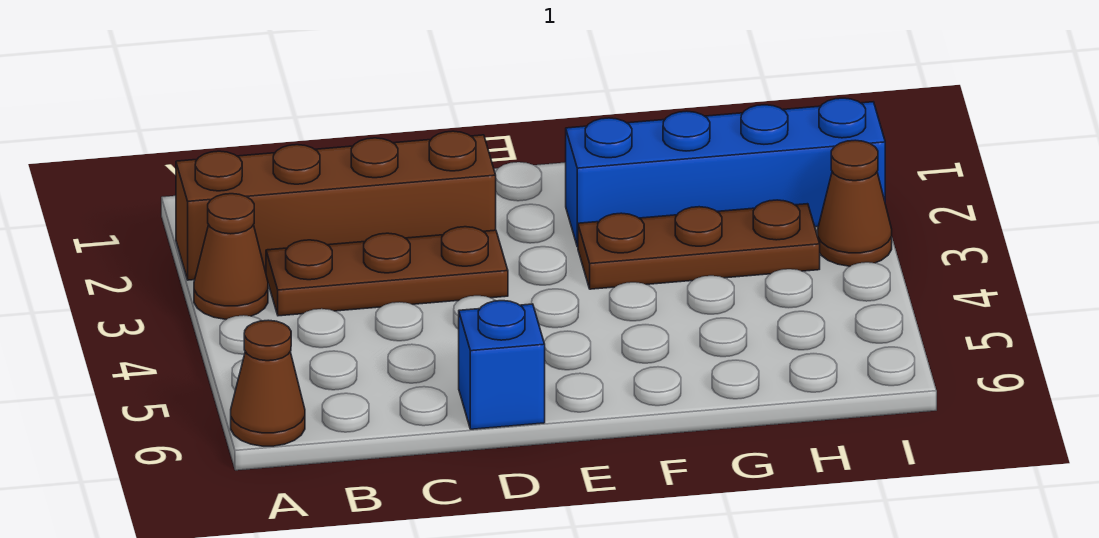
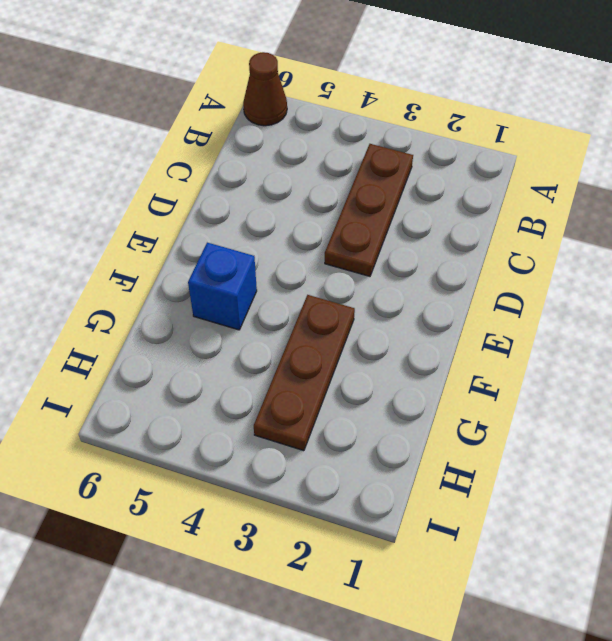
blue brick F5 level 1 -> blue brick D6 level 1
none -> brown brick A2:D2 level 1
none -> brown cone A3 level 1

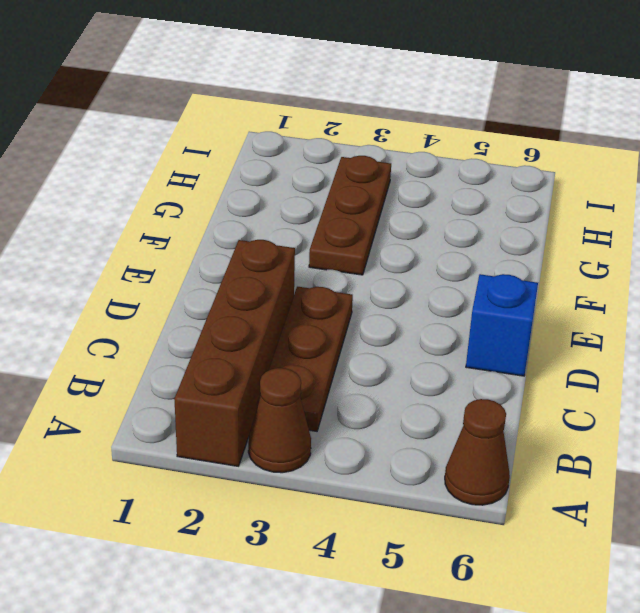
none -> blue brick F2:I2 level 1
none -> brown cone I3 level 1

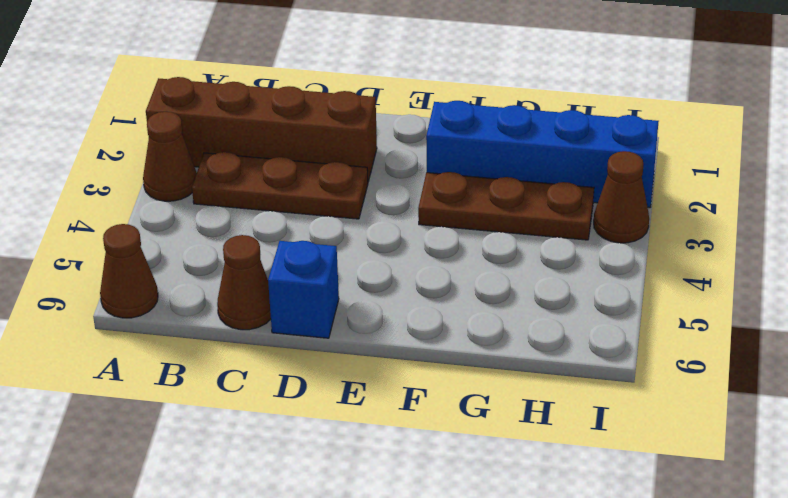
brown cone C6 level 1 -> none

